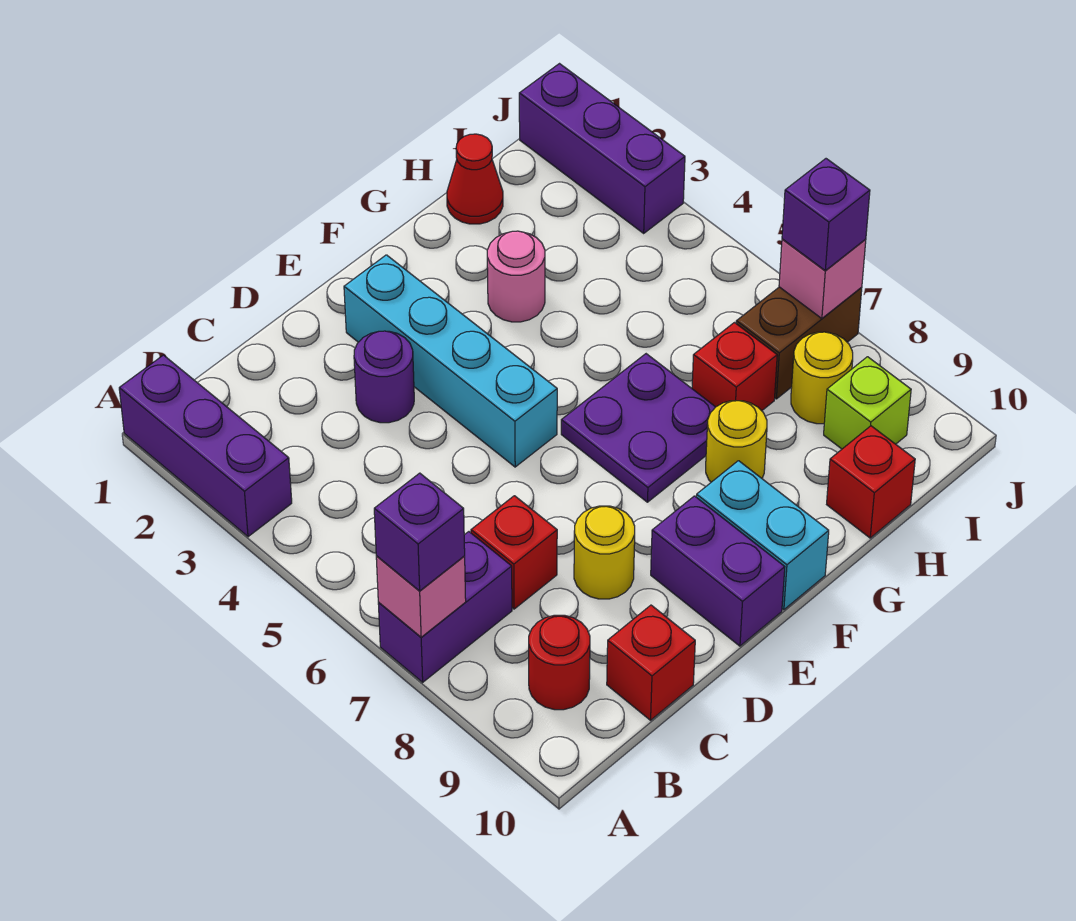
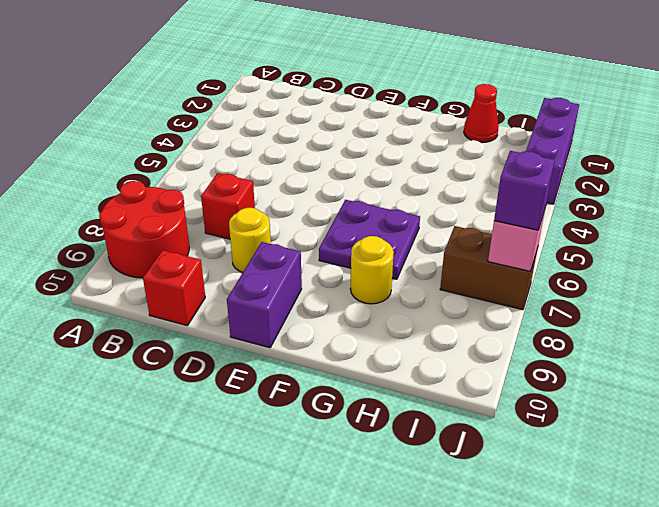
red round brick A8:B9 level 1 -> red round brick B9 level 1
none -> purple brick A1:A3 level 1
none -> purple brick A7:B7 level 1
none -> purple round brick D3 level 1

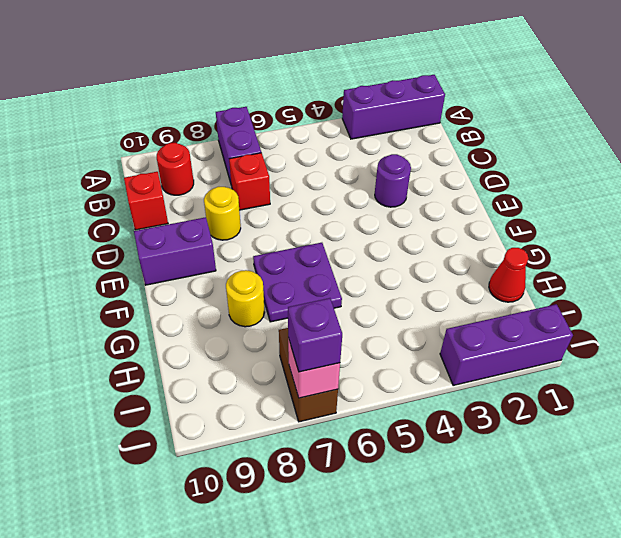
none -> cyan brick E2:E5 level 1
none -> cyan brick F9:F10 level 1
none -> pink round brick G3 level 1

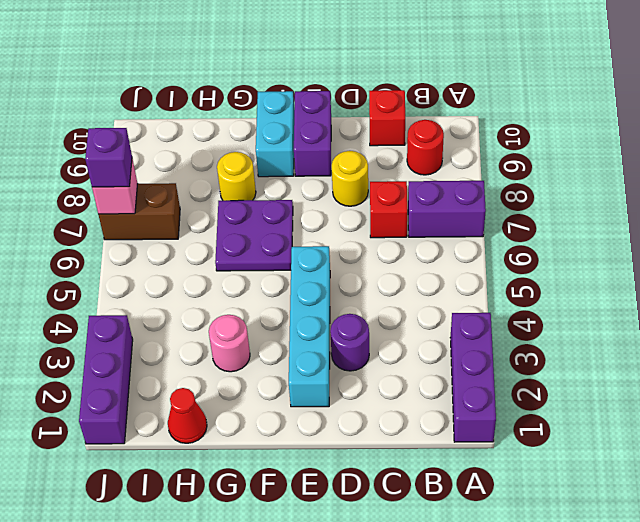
none -> red brick H7 level 1
none -> red brick H10 level 1
none -> yellow round brick I8 level 1

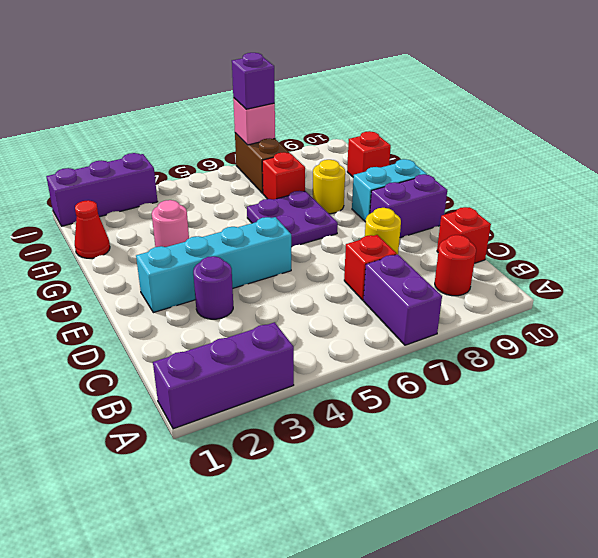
none -> yellow round brick I8 level 1
none -> lime brick I9 level 1
none -> pink brick A7 level 2

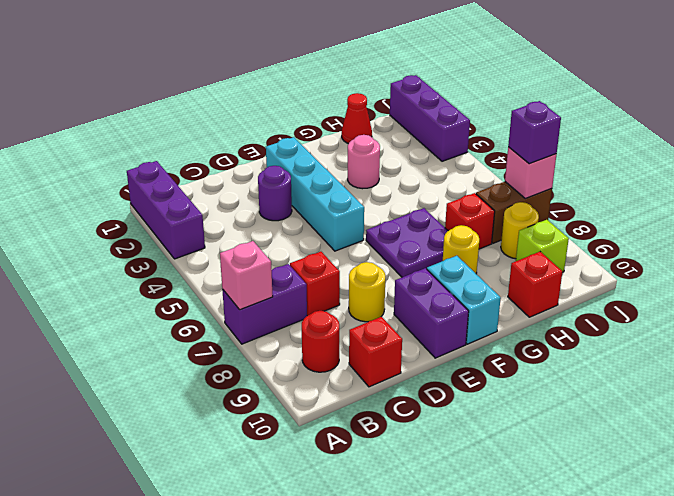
none -> purple brick A7 level 3

